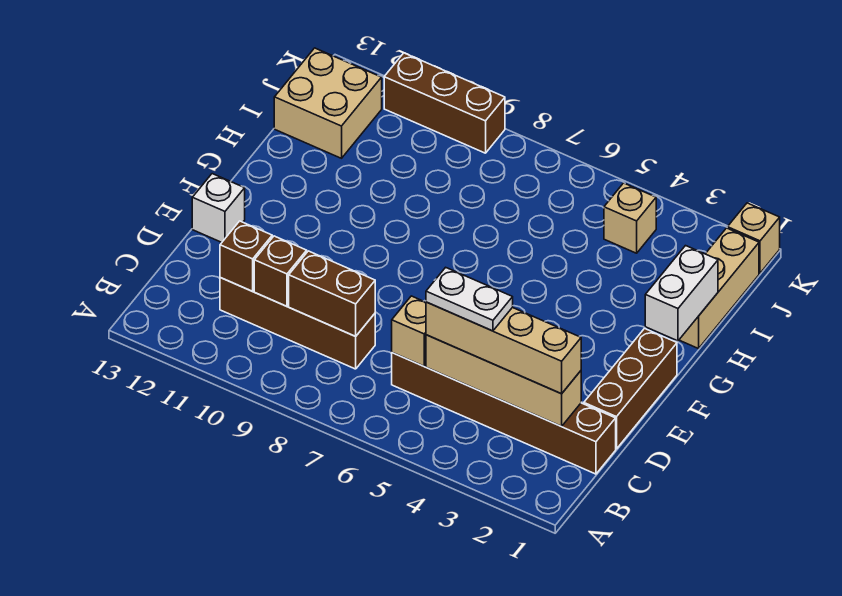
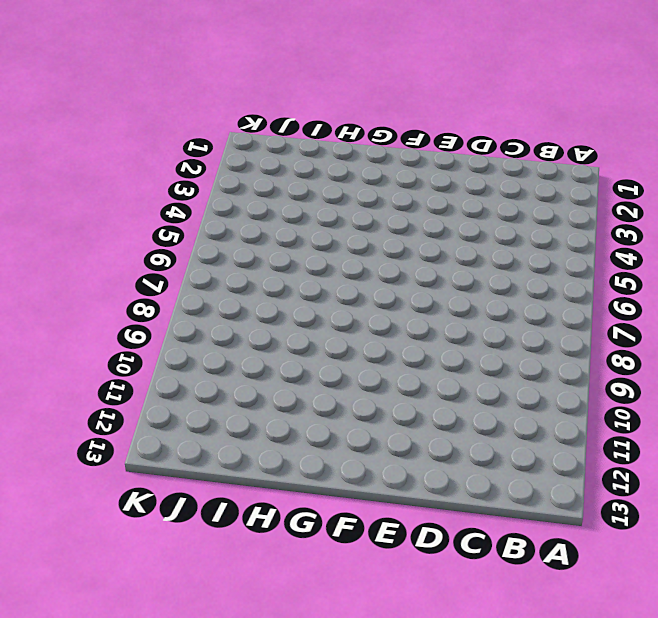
none -> brown brick C1:C6 level 1
none -> brown brick C8:C11 level 1
none -> brown brick D1:F1 level 1

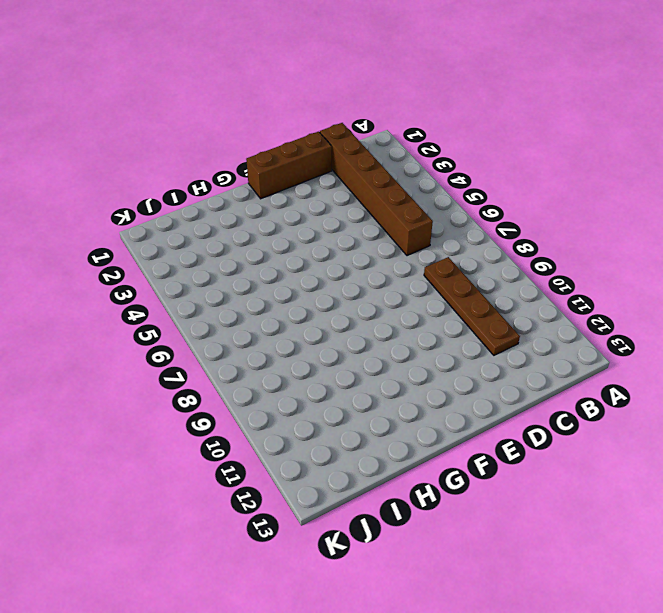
brown plate C8:C11 level 1 -> brown brick C8:C11 level 1
none -> white brick E13 level 1
none -> tan brick H1:J1 level 1
none -> tan brick I12:J13 level 1

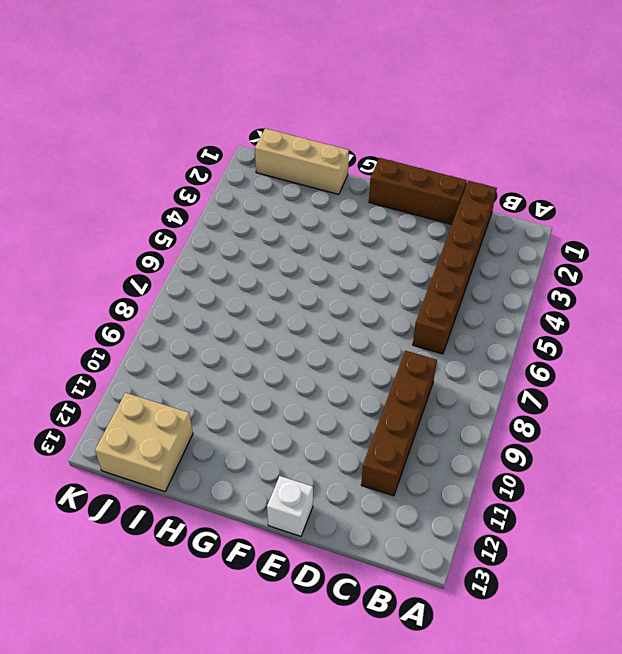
none -> tan brick J4 level 1
none -> tan brick K1 level 1
none -> brown brick K9:K11 level 1

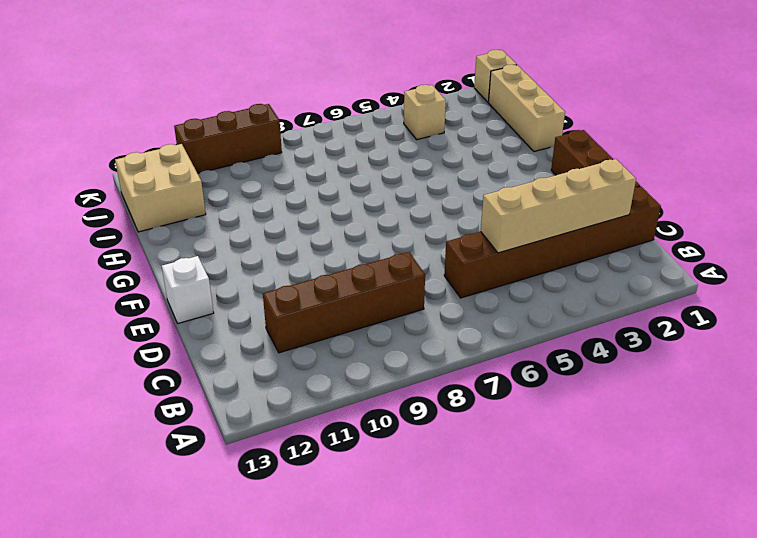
none -> tan brick C6 level 2
none -> brown brick C8:C9 level 2
none -> brown brick C10 level 2

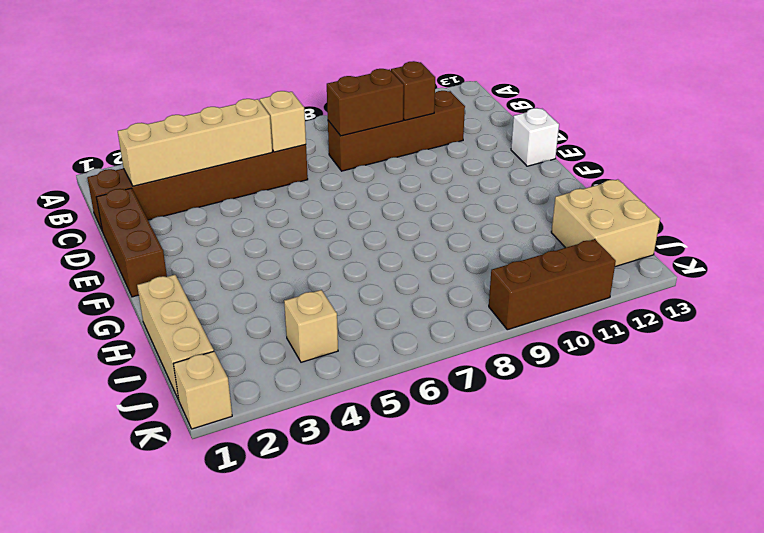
none -> brown brick C11 level 2
none -> white brick G1:H1 level 2
none -> tan brick C2:C5 level 3

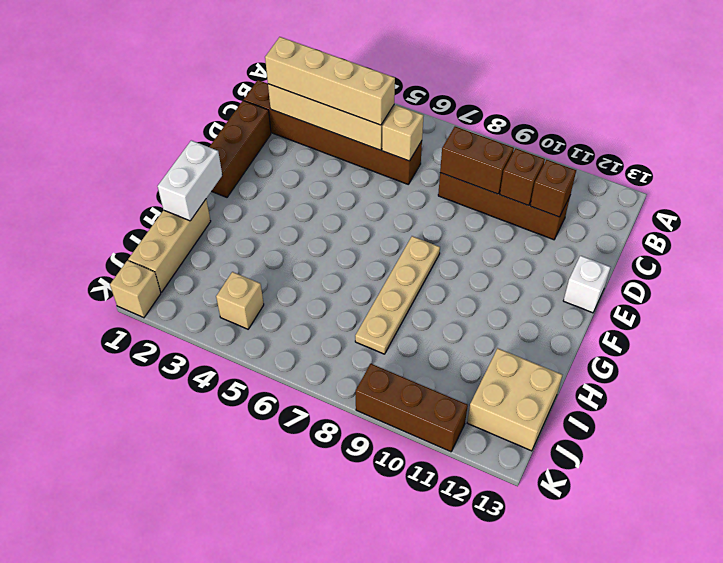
tan plate F8:I8 level 1 -> none
none -> white plate C4:C5 level 4

